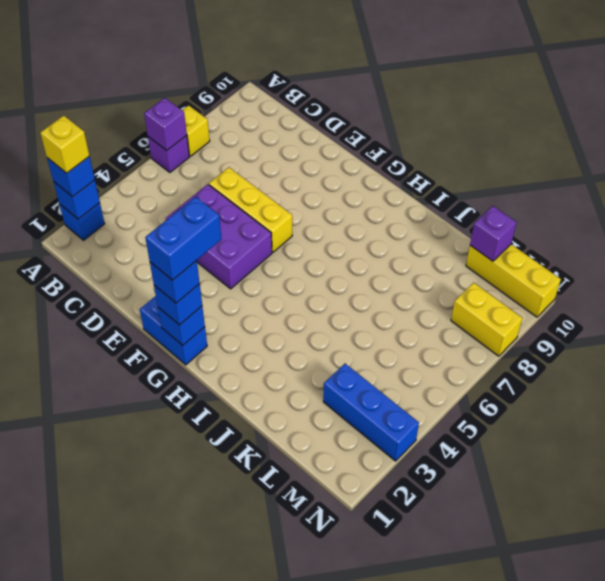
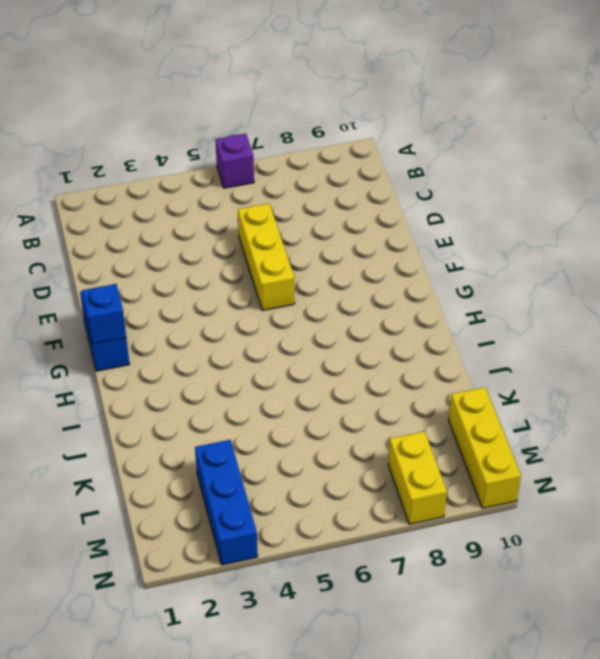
none -> blue brick A2 level 1
none -> yellow brick A7 level 1
none -> purple brick D4:F5 level 1

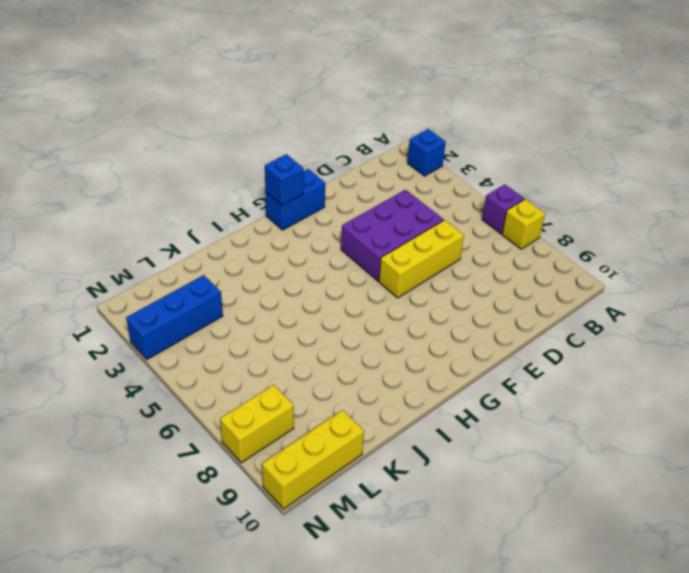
none -> blue brick A2 level 2
none -> purple brick A6 level 2
none -> purple brick L10 level 2

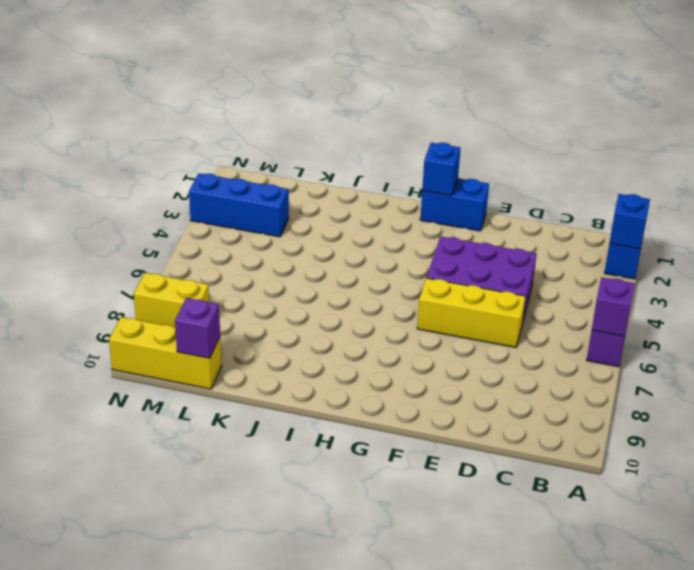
none -> yellow brick A7 level 1
none -> blue brick A2 level 3
none -> blue brick G1 level 3

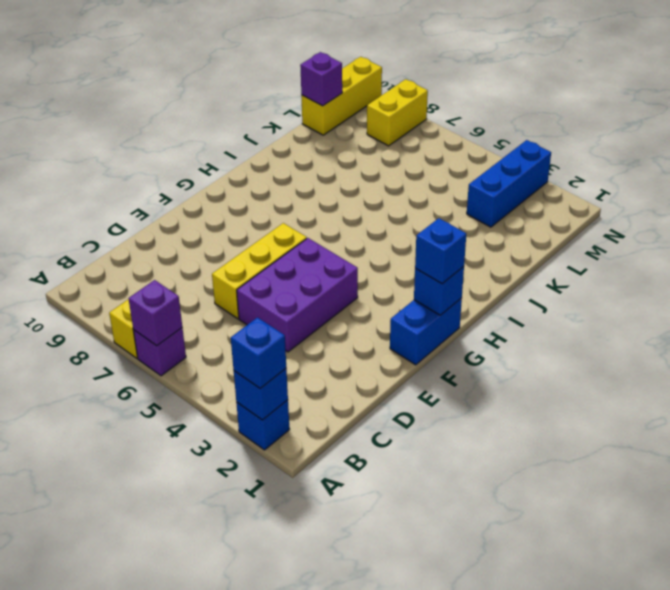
none -> yellow brick A2 level 4
none -> blue brick G1 level 4
none -> blue brick G1:G2 level 5

